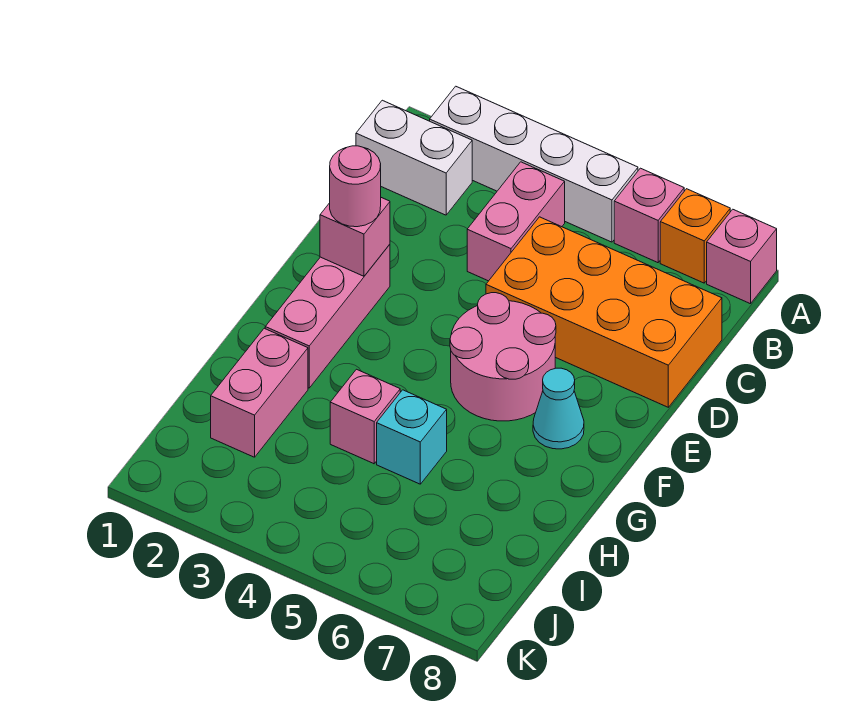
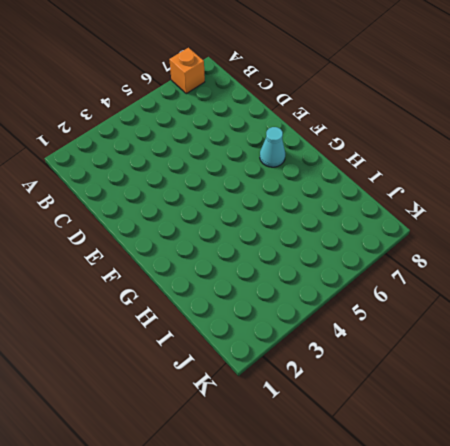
none -> white brick A2:A5 level 1
none -> pink brick A6 level 1
none -> pink brick A8 level 1

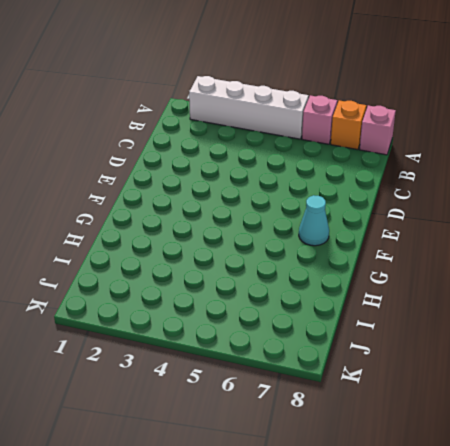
none -> white brick B1:B2 level 1
none -> pink brick B4:C4 level 1
none -> orange brick C5:D8 level 1

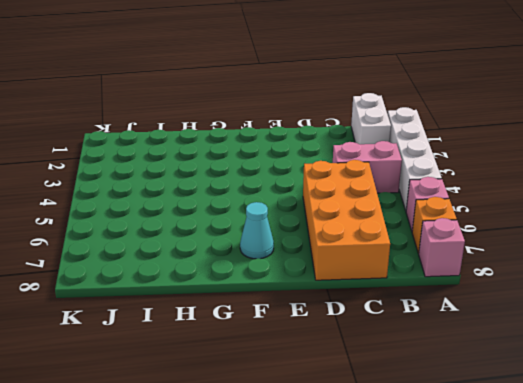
none -> pink brick E2:G2 level 1
none -> pink round brick E5:F6 level 1
none -> pink brick H2:I2 level 1

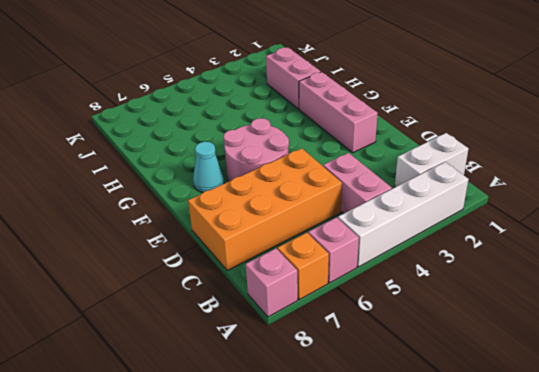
none -> pink brick H4 level 1
none -> cyan brick H5 level 1
none -> pink brick E2 level 2

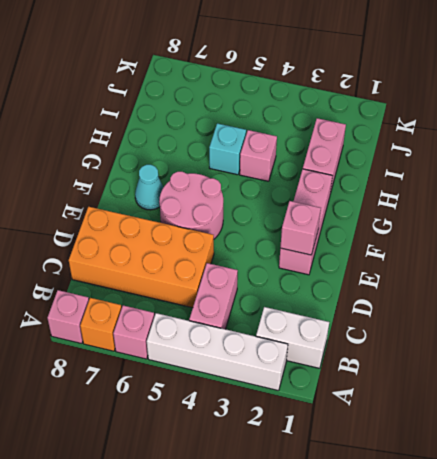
none -> pink round brick E2 level 3

